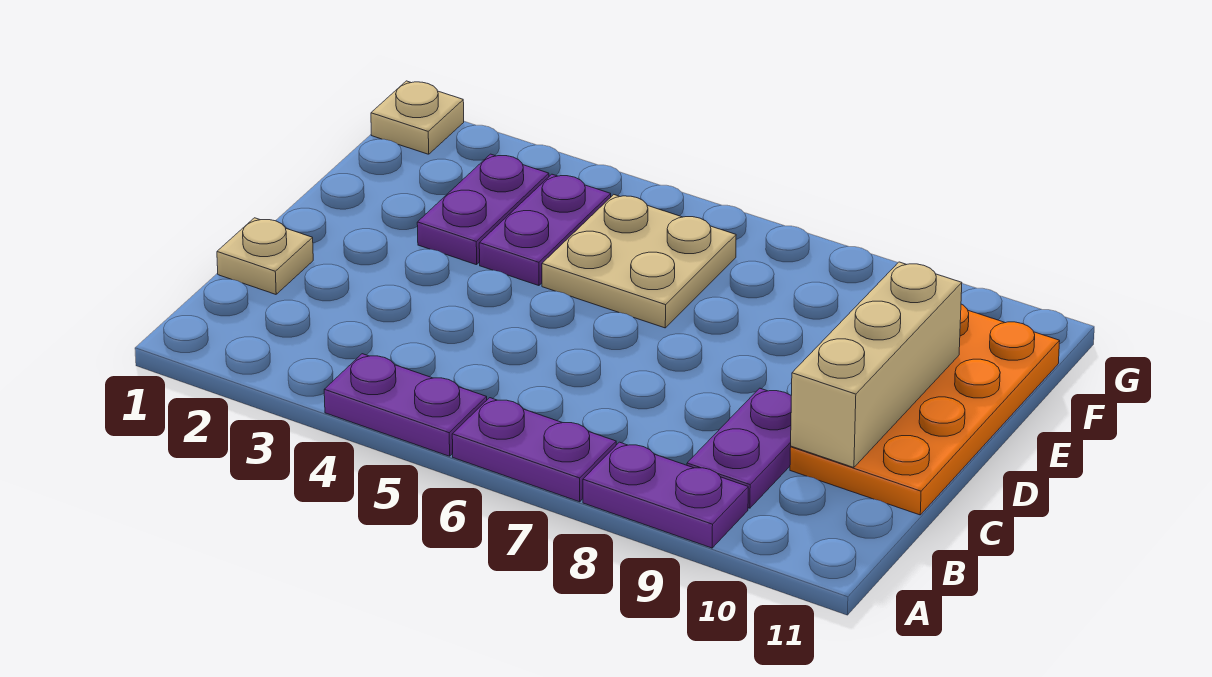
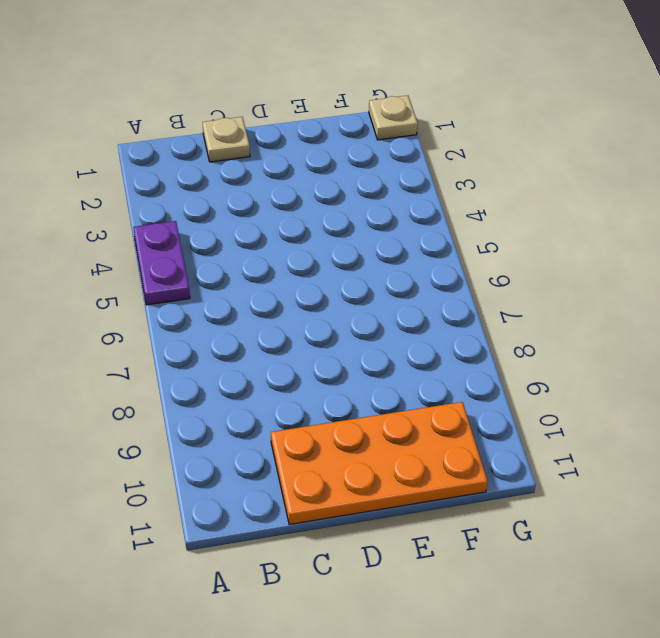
none -> purple plate A6:A7 level 1
none -> purple plate A8:A9 level 1

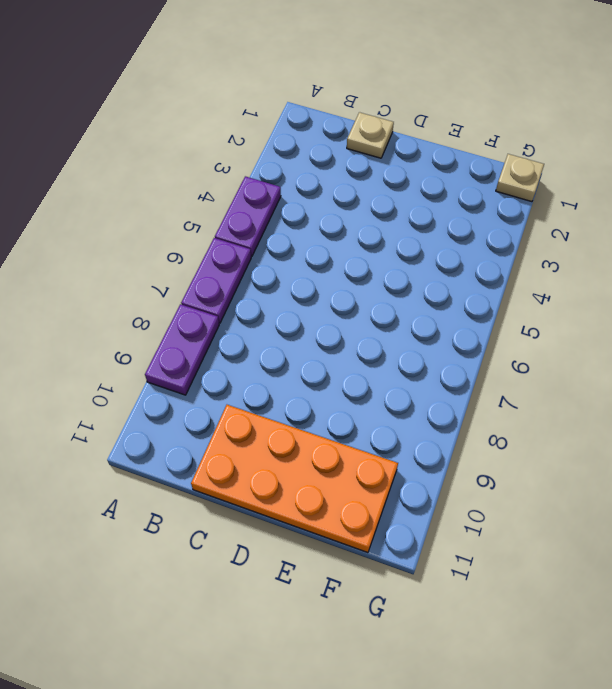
none -> purple plate B9:C9 level 1
none -> purple plate E3:F3 level 1

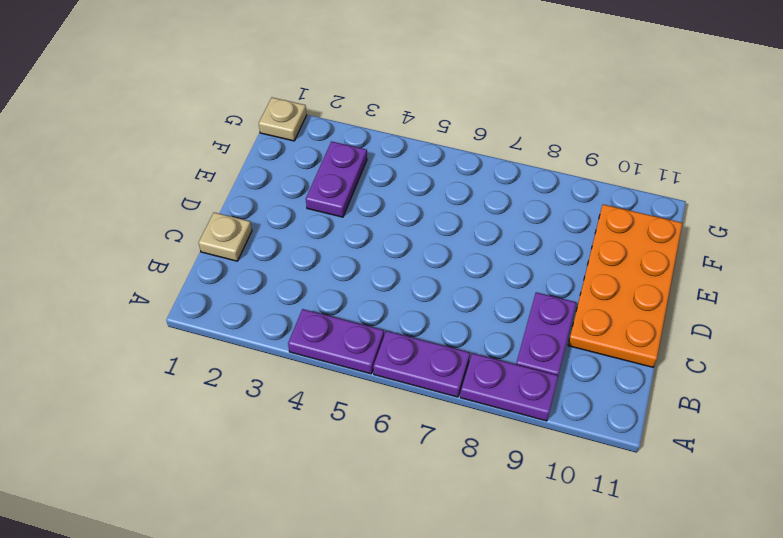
none -> purple plate E4:F4 level 1
none -> tan plate E5:F6 level 1

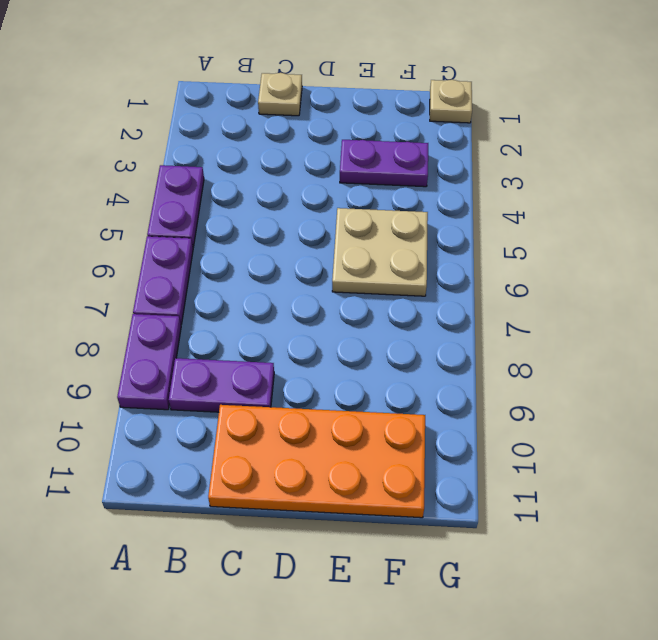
none -> purple plate E4:F4 level 1
none -> tan brick C10:E10 level 2

